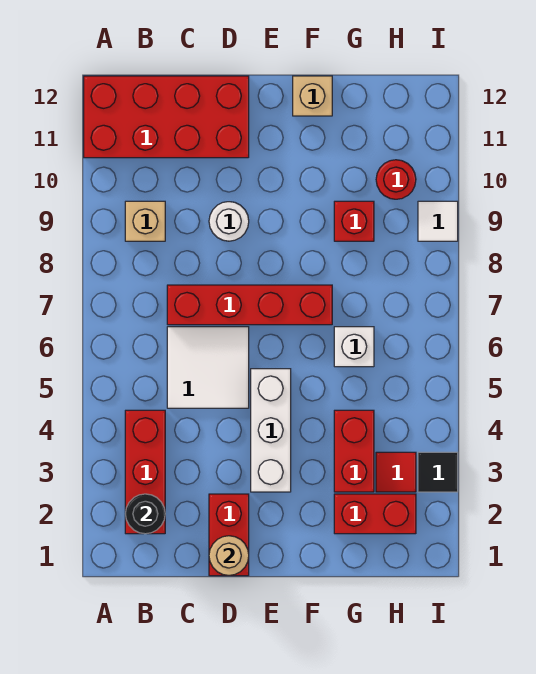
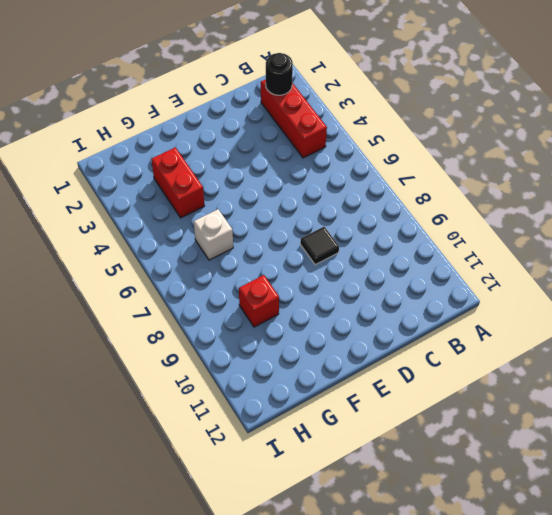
black tile D8 level 1 -> black tile I3 level 1
none -> red brick A11:D12 level 1
none -> tan brick B9 level 1
none -> white tile C5:D6 level 1

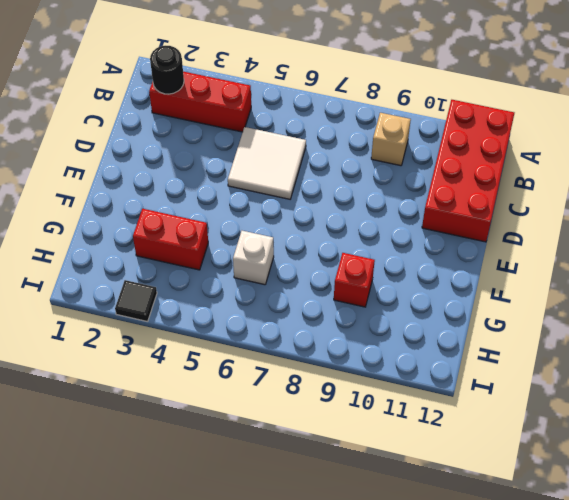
none -> red brick C7:F7 level 1
none -> red brick D1:D2 level 1
none -> white round brick D9 level 1

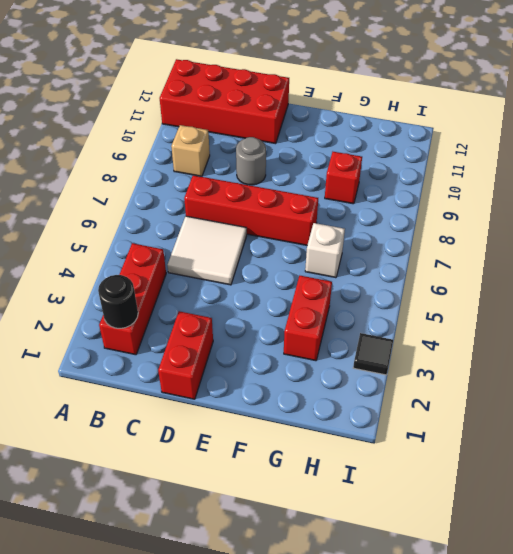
grey round brick D9 level 1 -> white round brick D9 level 1
none -> white brick E3:E5 level 1
none -> tan brick F12 level 1
none -> red brick G2:H2 level 1

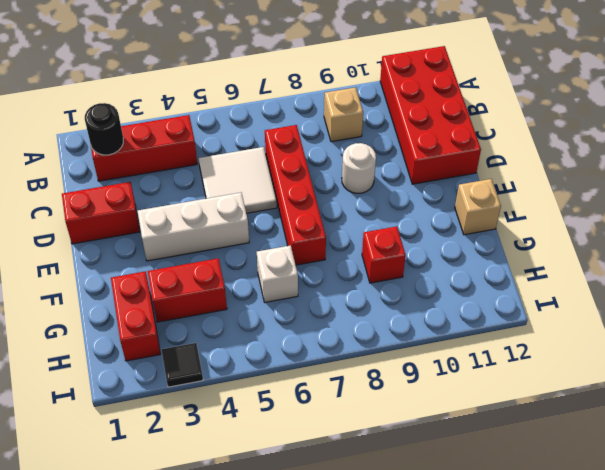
none -> red tile H3 level 1
none -> red round brick H10 level 1
none -> white tile I9 level 1

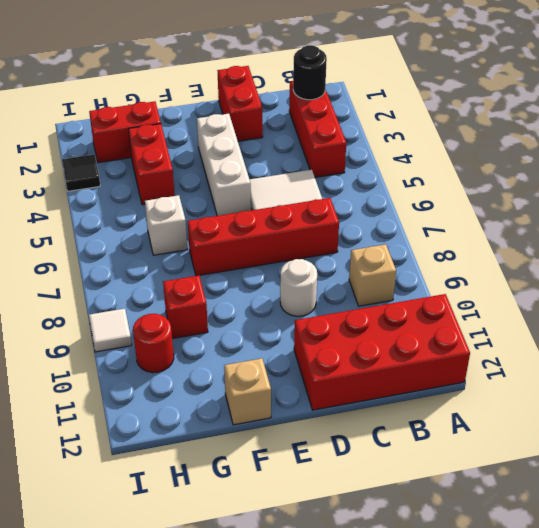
none -> red tile H3 level 1
none -> tan round brick D1 level 2

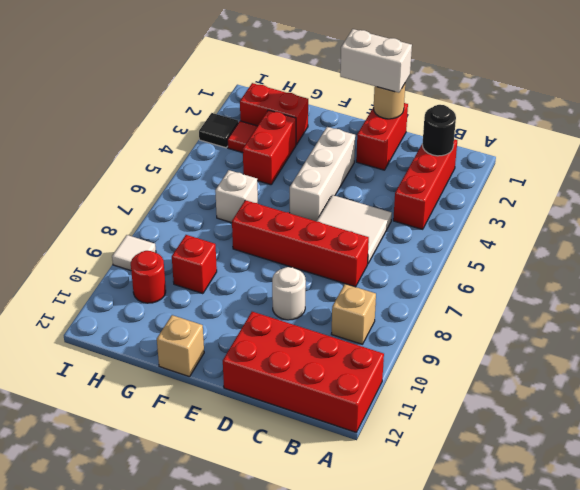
white brick D1:E1 level 3 -> none

